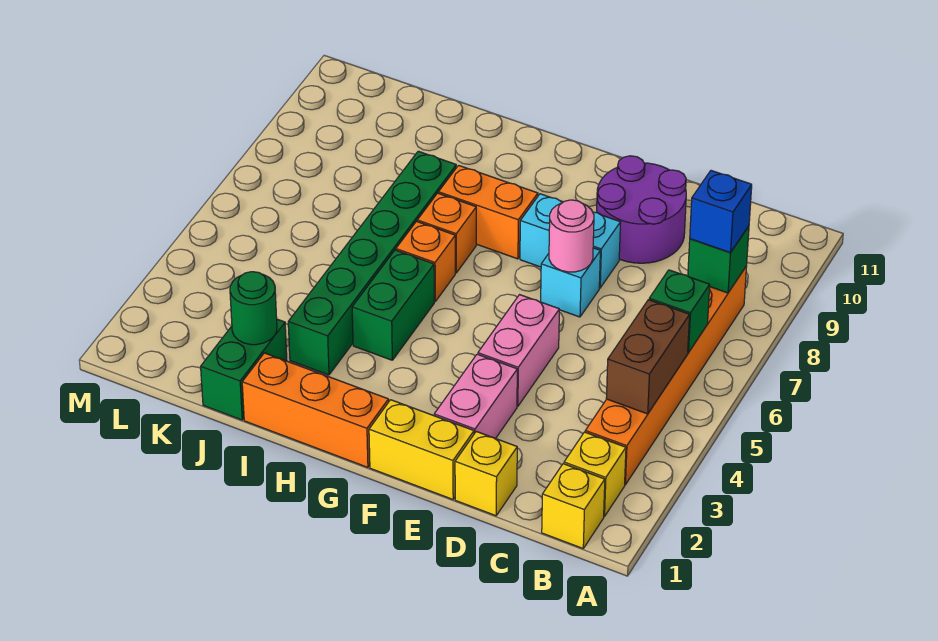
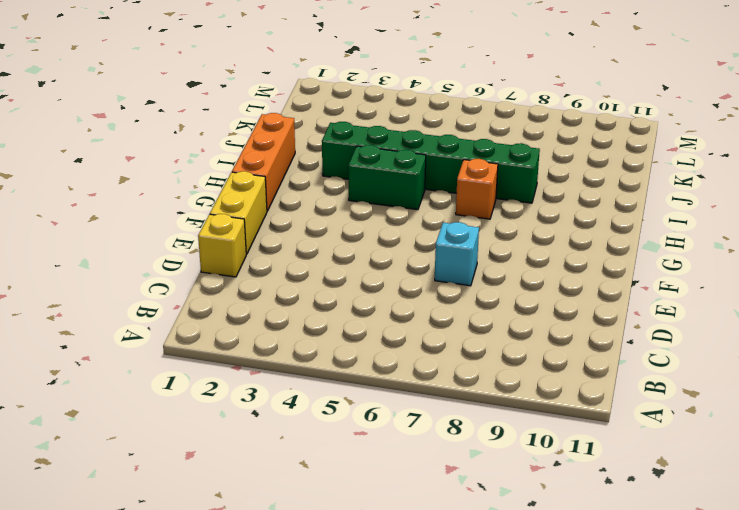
none -> yellow brick B1 level 1
none -> yellow brick B2 level 1
none -> orange brick B3:B8 level 1

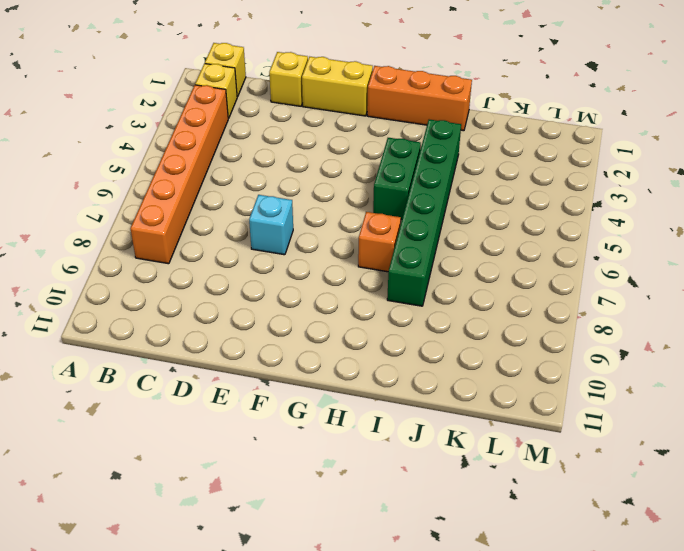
none -> purple round brick D9:E10 level 1
none -> pink brick E2:E3 level 1
none -> pink brick E4:E5 level 1

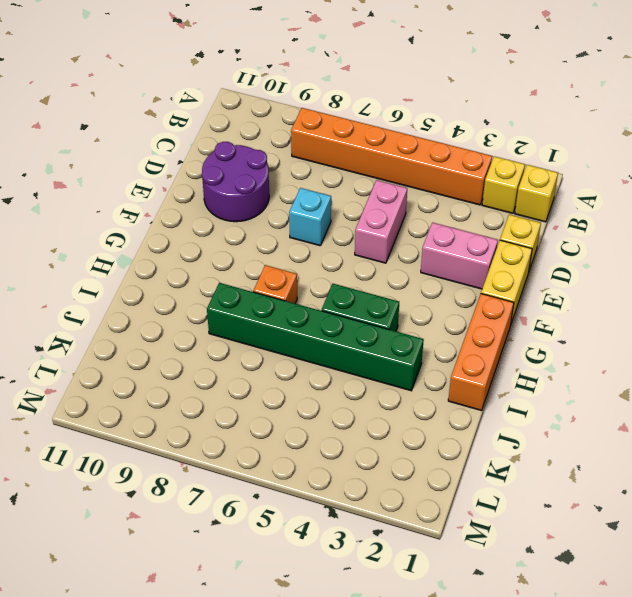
pink brick D5:E5 level 1 -> pink brick E4:E5 level 1
none -> cyan brick E8:F8 level 1
none -> orange brick G8:H8 level 1
none -> orange brick H6 level 1

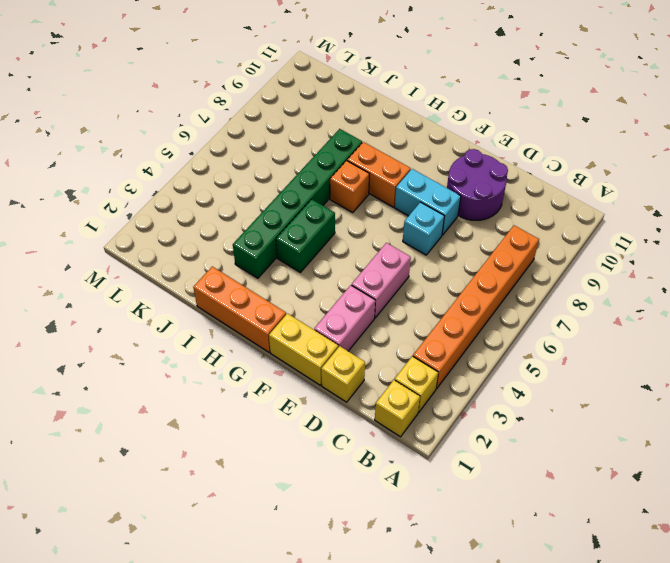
none -> orange brick H6 level 1
none -> green brick J1:J2 level 1
none -> brown brick B4:B5 level 2

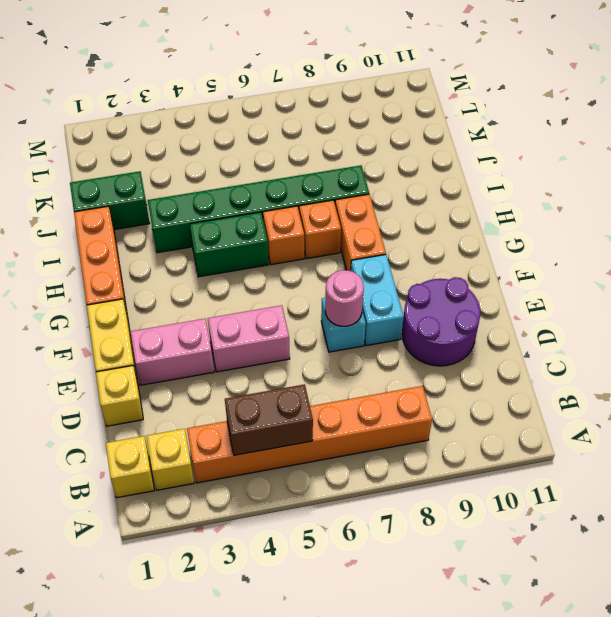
none -> green brick B6 level 2
none -> green brick B8 level 2
none -> green round brick J2 level 2

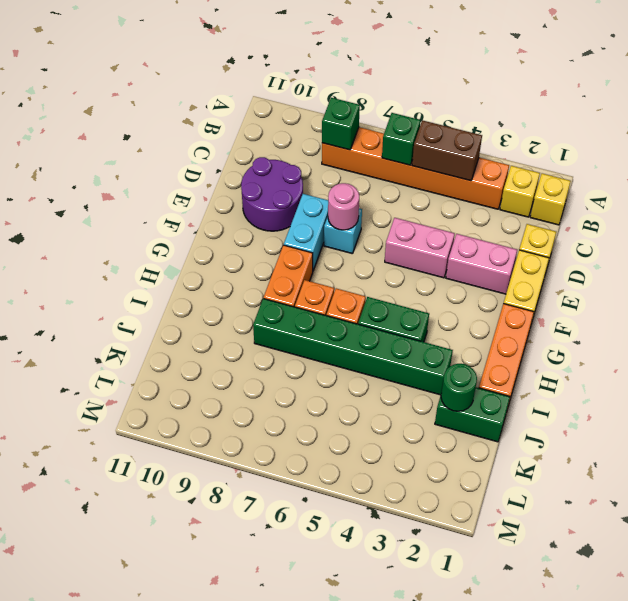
none -> blue brick B8 level 3

